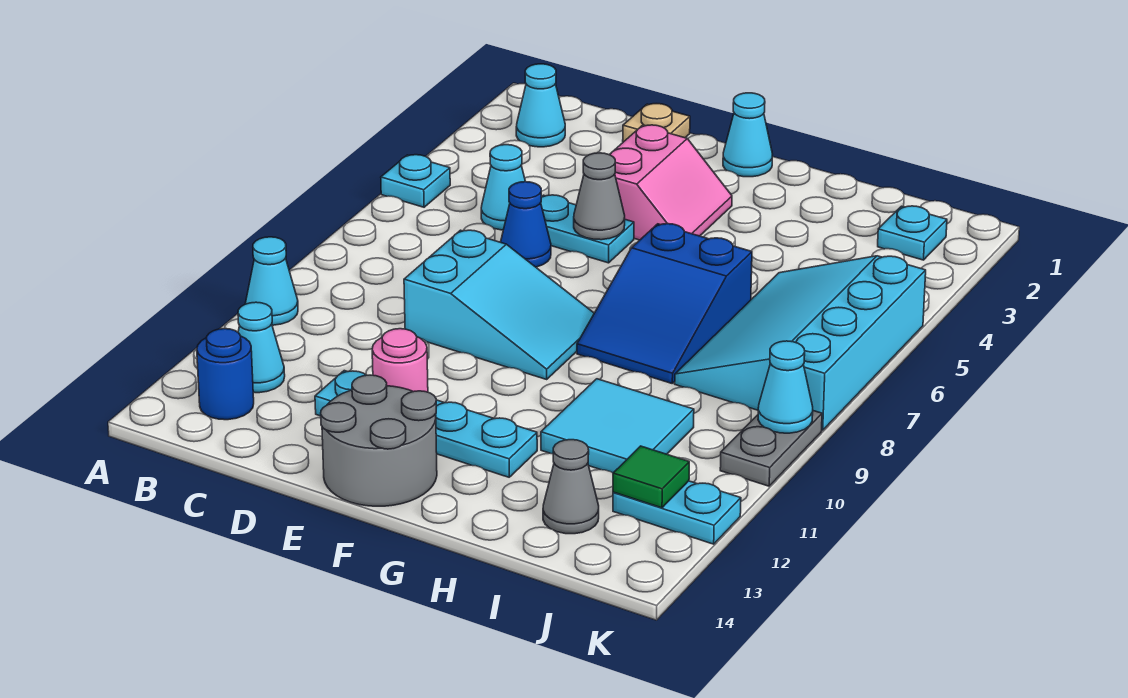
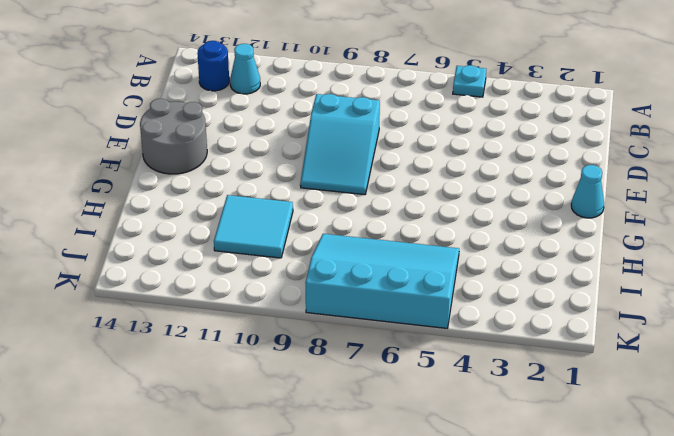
none -> cyan cone A10 level 1
none -> cyan cone B2 level 1
none -> cyan cone C5 level 1

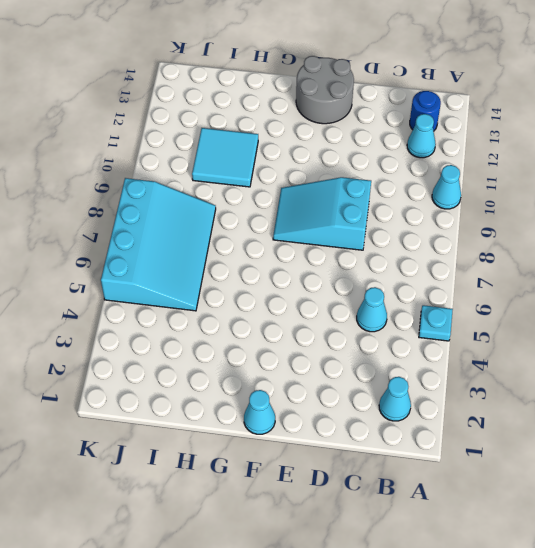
none -> tan plate D1 level 1
none -> cyan plate D5:E5 level 1
none -> blue cone D6 level 1

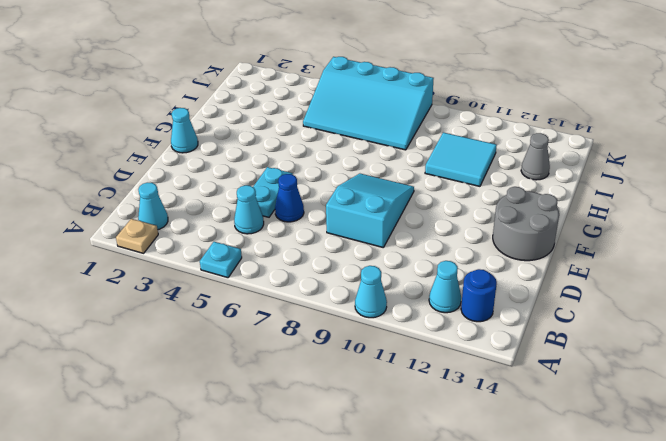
tan plate A2 level 1 -> tan plate D1 level 1
none -> cyan plate D12:G12 level 1
none -> pink slope E3:F4 level 1 top E
none -> blue slope G6:H8 level 1 top 6

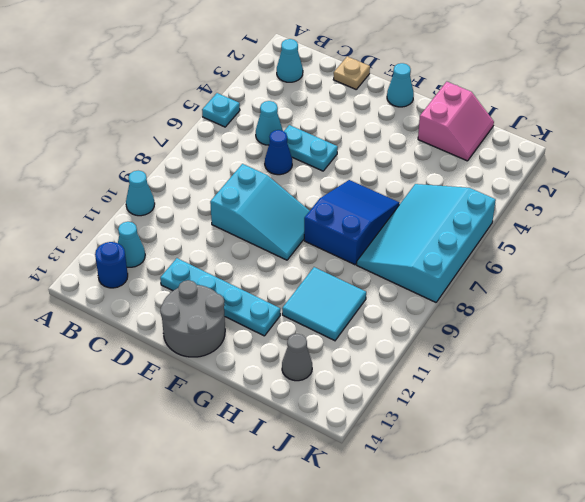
blue slope G6:H8 level 1 top 8 -> blue slope G6:H8 level 1 top 6
pink slope H1:I2 level 1 top H -> pink slope E3:F4 level 1 top E
none -> cyan plate J2 level 1
none -> cyan plate J12:K12 level 1
none -> grey plate K9:K10 level 1

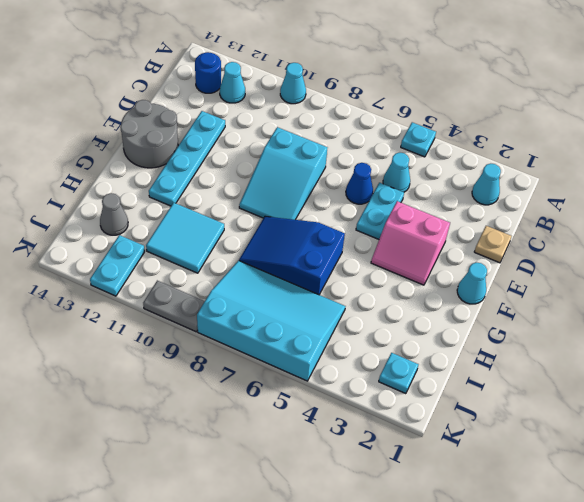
none -> grey cone E5 level 2
none -> pink round brick E12 level 2
none -> green tile J12 level 2

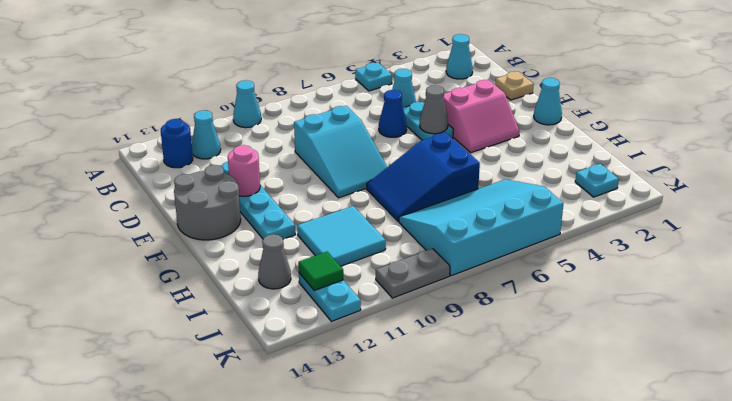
none -> cyan cone K9 level 2

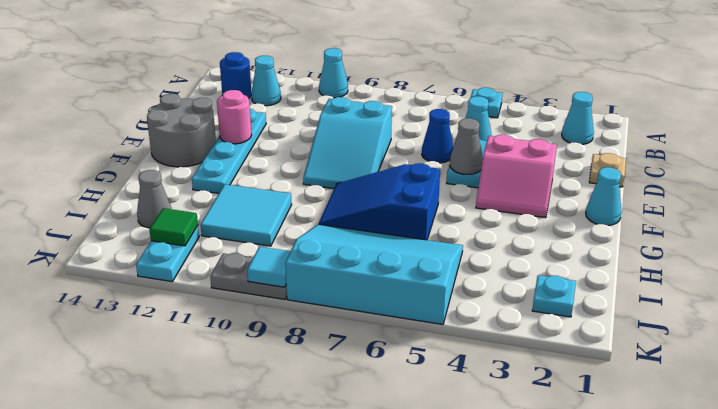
cyan tile K9 level 2 -> cyan cone K9 level 2

